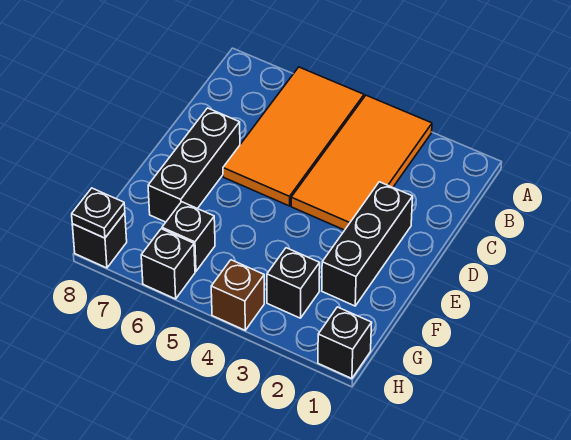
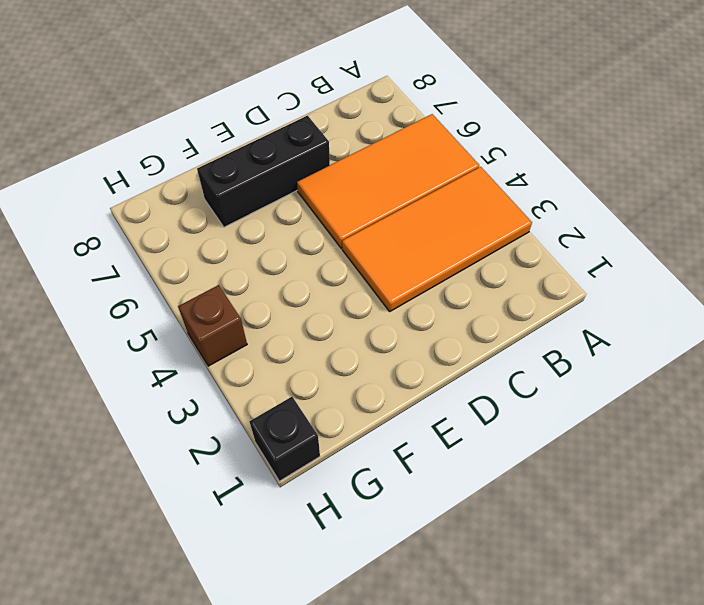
none -> black brick D2:F2 level 1
none -> black brick G3 level 1

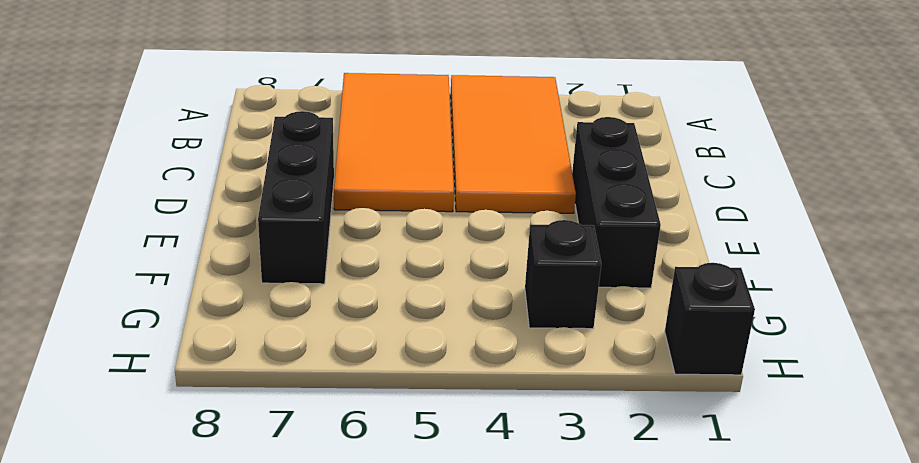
none -> black brick G6 level 1
none -> brown brick H4 level 1

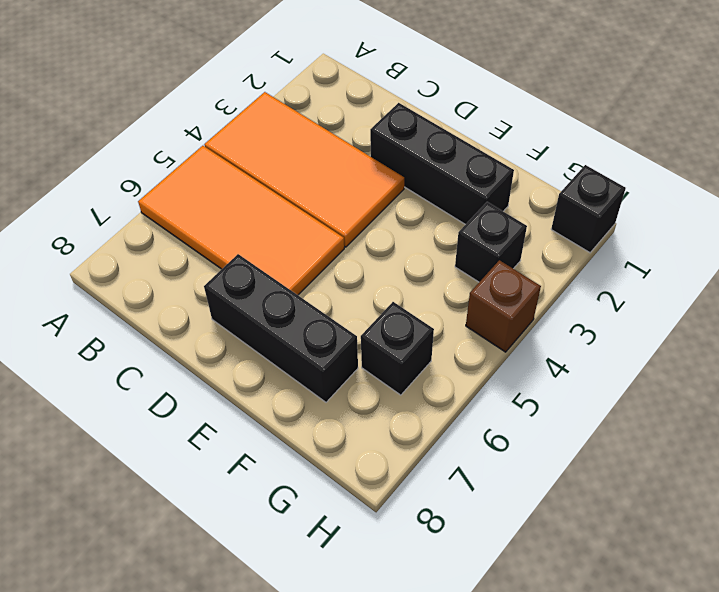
none -> black brick H6 level 1
none -> black brick H8 level 1

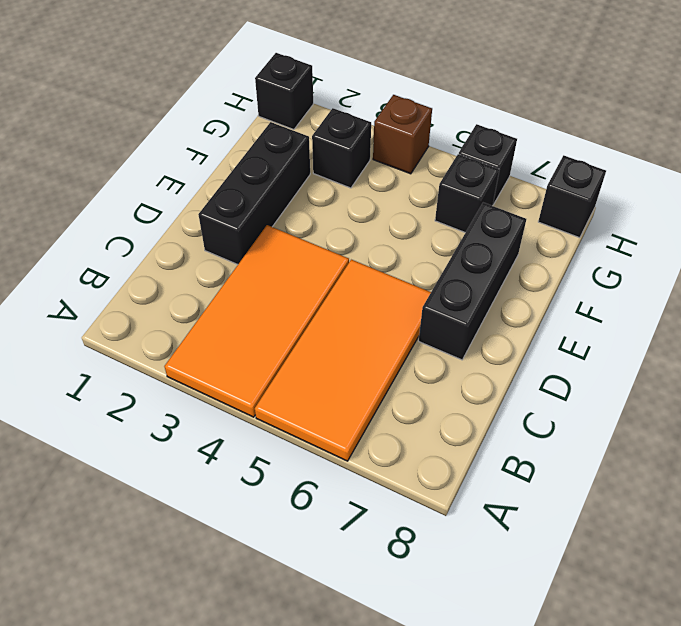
none -> black plate H8 level 2

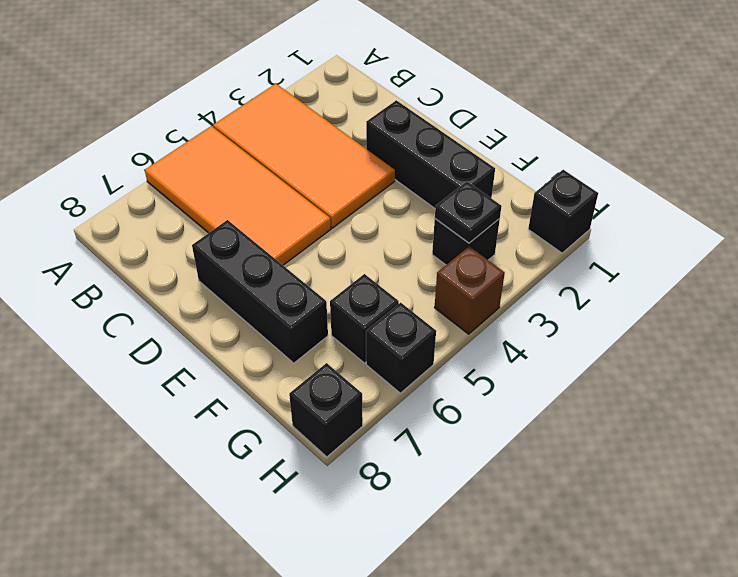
black plate G3 level 2 -> black plate H8 level 2

